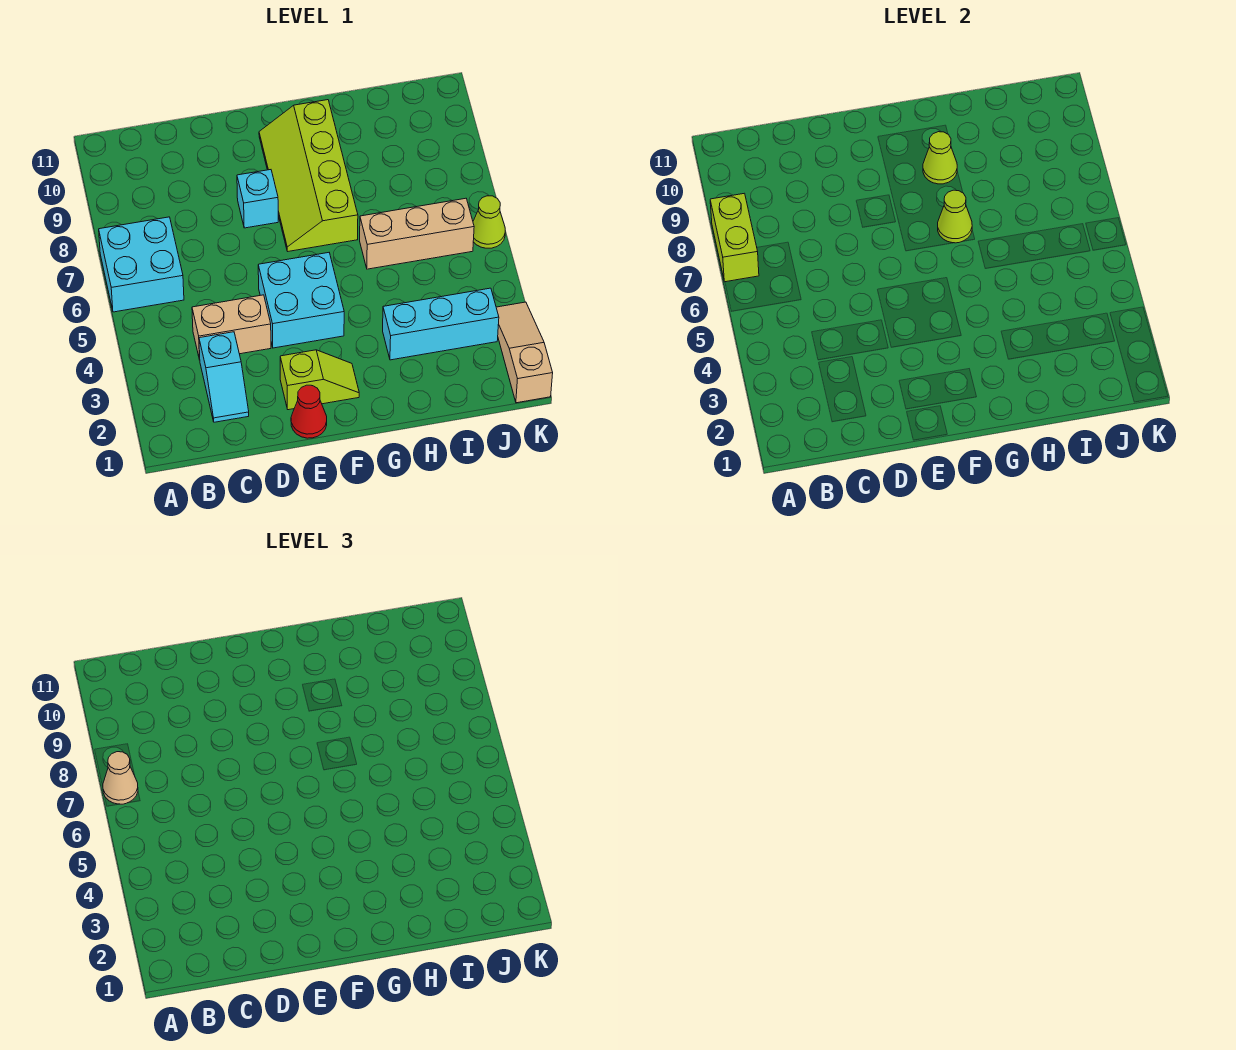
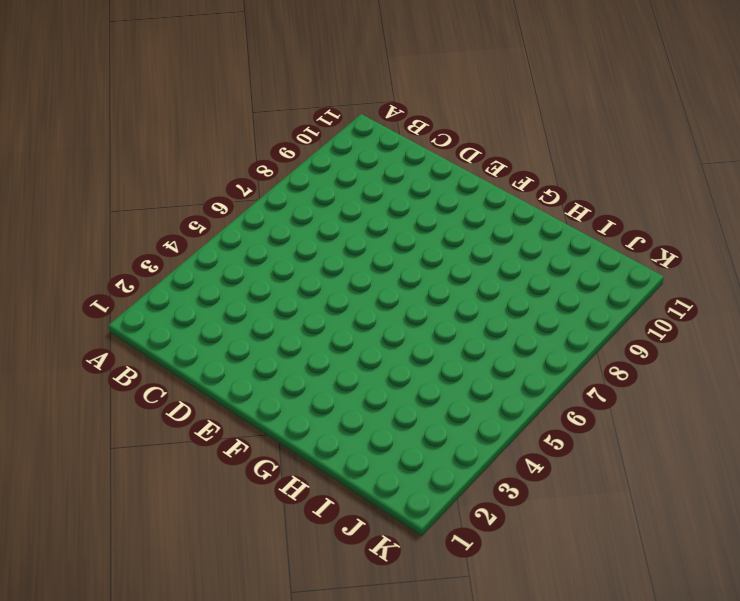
none -> cyan brick A6:B7 level 1
none -> cyan slope C2:C3 level 1 top 3
none -> tan brick C4:D4 level 1

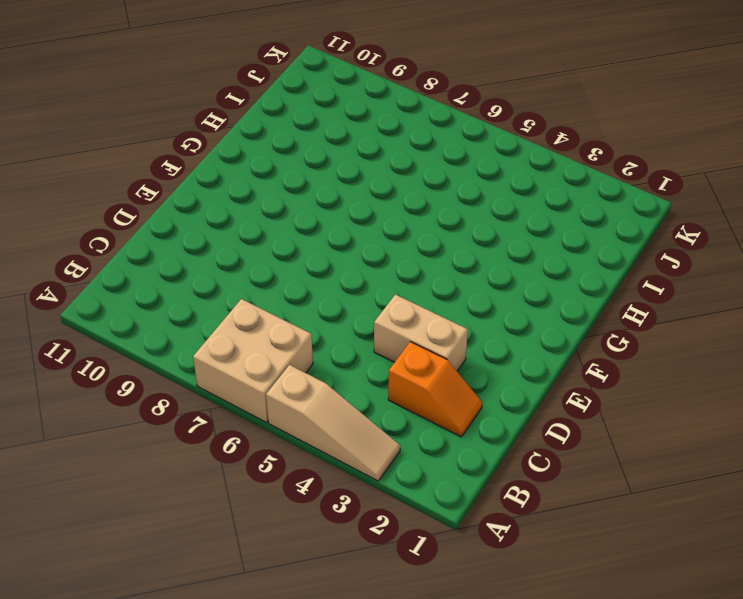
tan slope A3:A5 level 1 top 5 -> tan slope K1:K3 level 1 top 1
tan brick A6:B7 level 1 -> cyan brick A6:B7 level 1
orange slope C2:C3 level 1 top 3 -> cyan slope C2:C3 level 1 top 3
tan brick D3:D4 level 1 -> tan brick C4:D4 level 1
none -> red cone E1 level 1
none -> lime slope E2:F2 level 1 top E
none -> cyan brick E4:F5 level 1

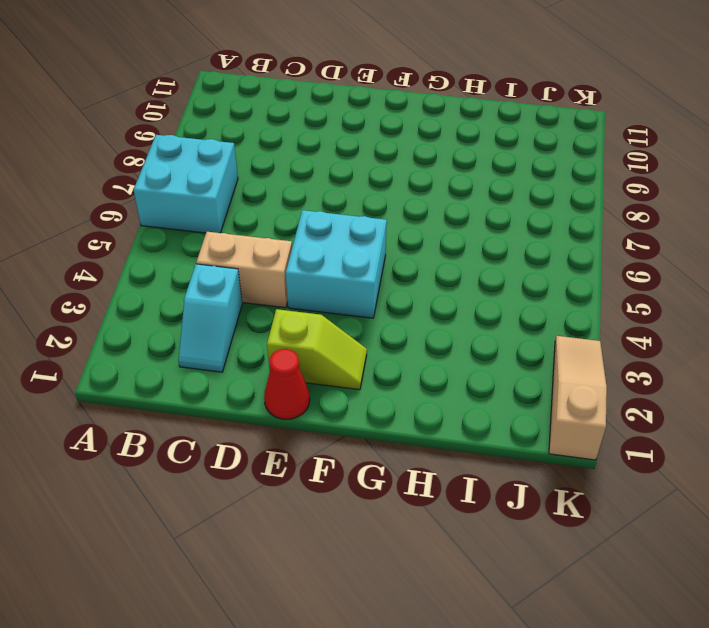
none -> cyan brick E8 level 1
none -> lime slope F7:G10 level 1 top G
none -> cyan brick H3:J3 level 1

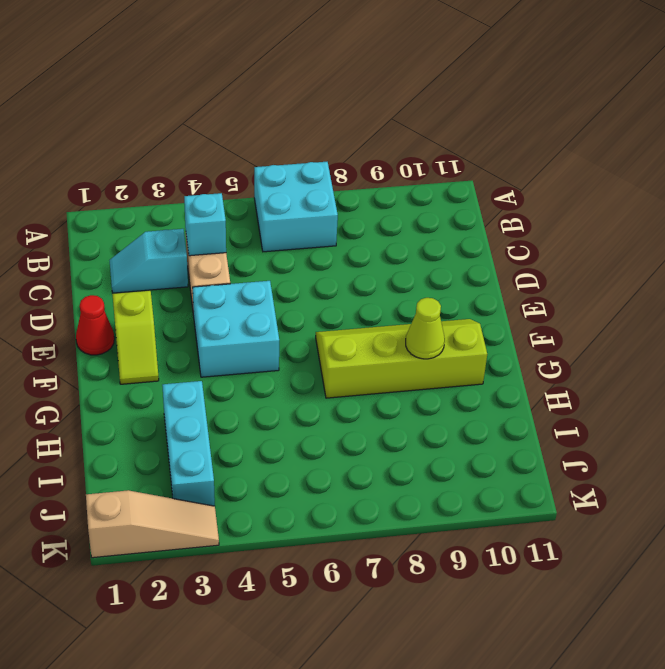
cyan brick C4 level 2 -> cyan brick E8 level 1
none -> tan brick H6:J6 level 1
none -> lime cone K6 level 1
none -> lime brick A7:A8 level 2

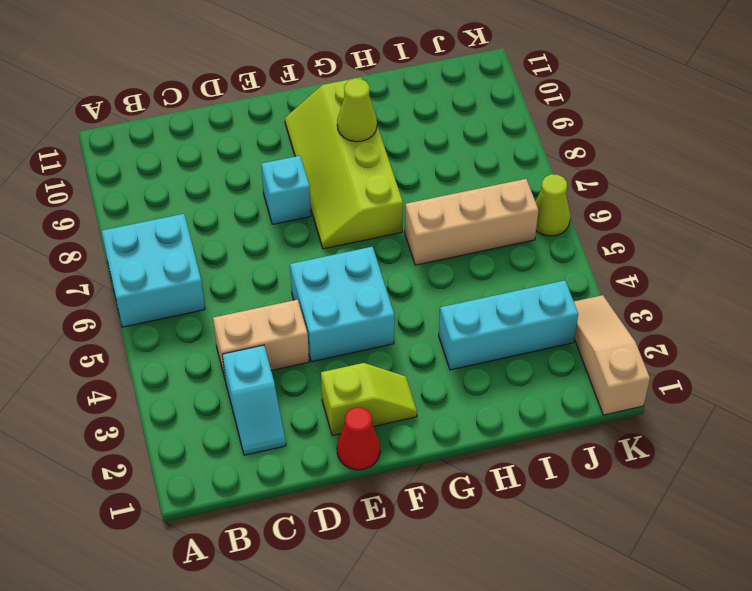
none -> lime brick A7:A8 level 2
none -> lime cone G7 level 2
none -> tan cone A7 level 3

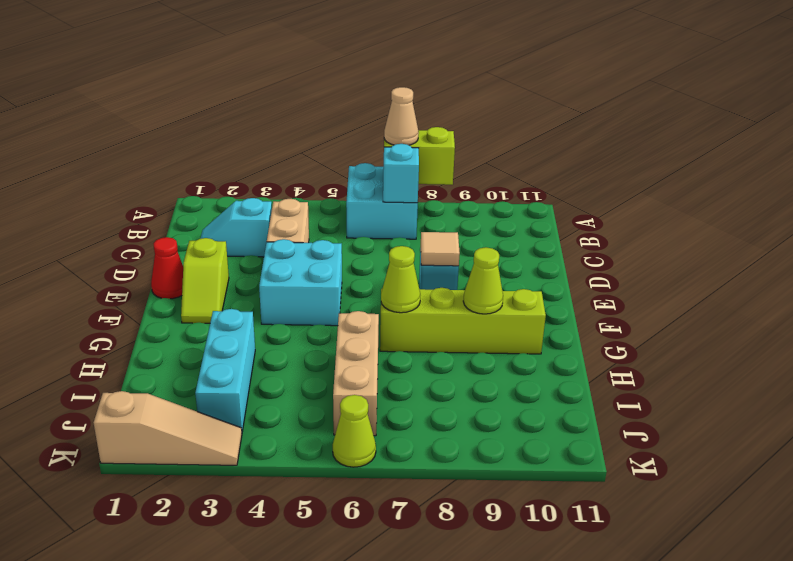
cyan brick B7 level 2 -> none
tan tile E8 level 2 -> none

